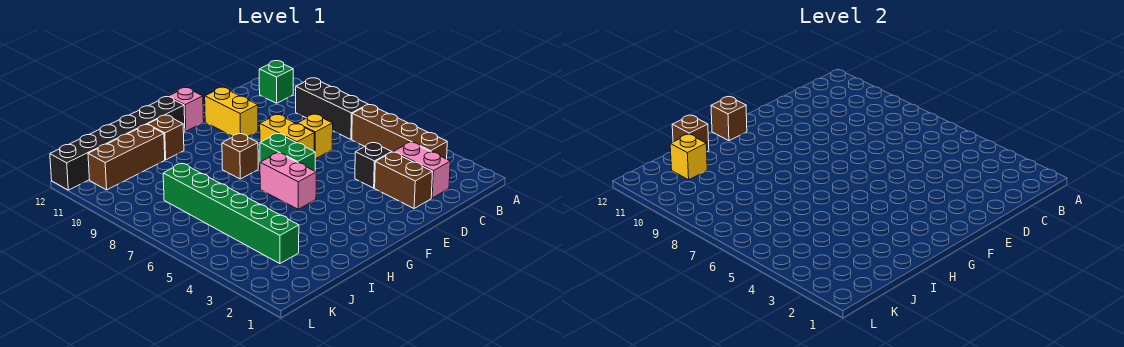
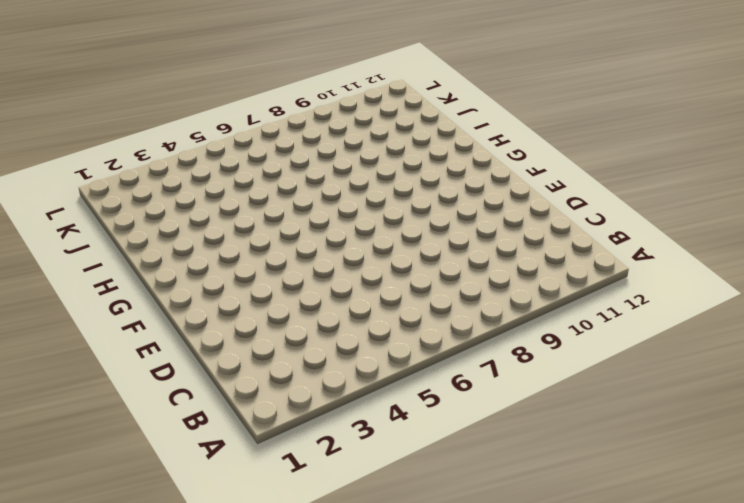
none -> brown brick B3:B6 level 1
none -> black brick B7:B9 level 1
none -> green brick B11 level 1

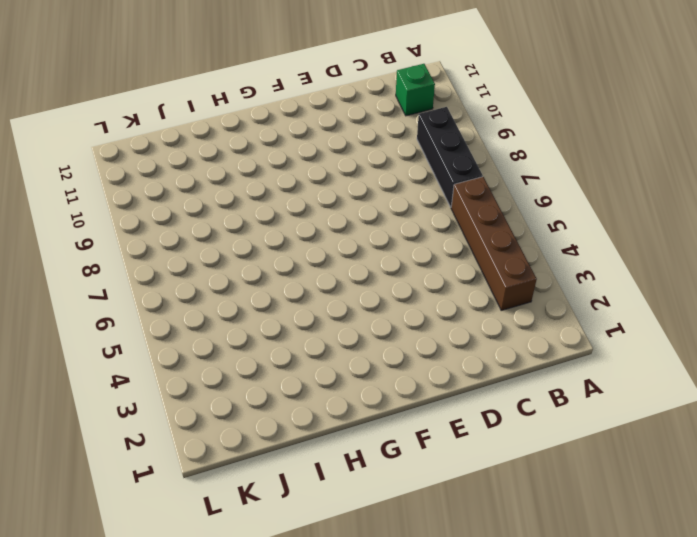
none -> pink brick C2:C3 level 1
none -> brown brick D2:D3 level 1
none -> black brick D4 level 1

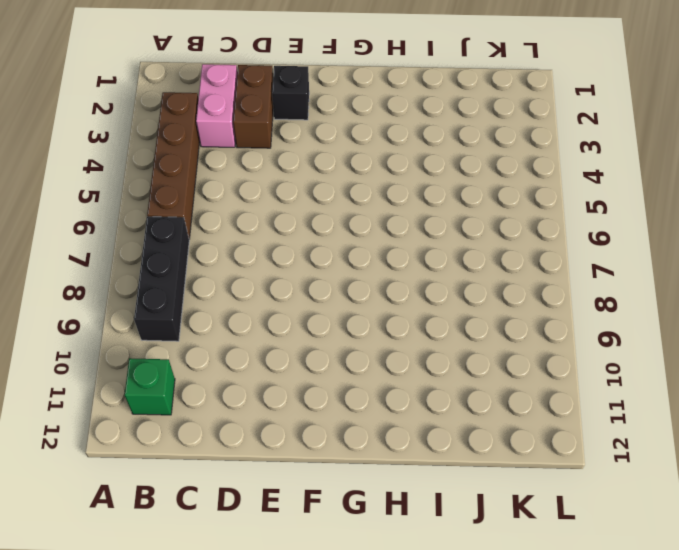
black brick E2 level 1 -> black brick D4 level 1
none -> yellow brick D7 level 1
none -> yellow brick E7:E8 level 1
none -> yellow brick E10:E11 level 1

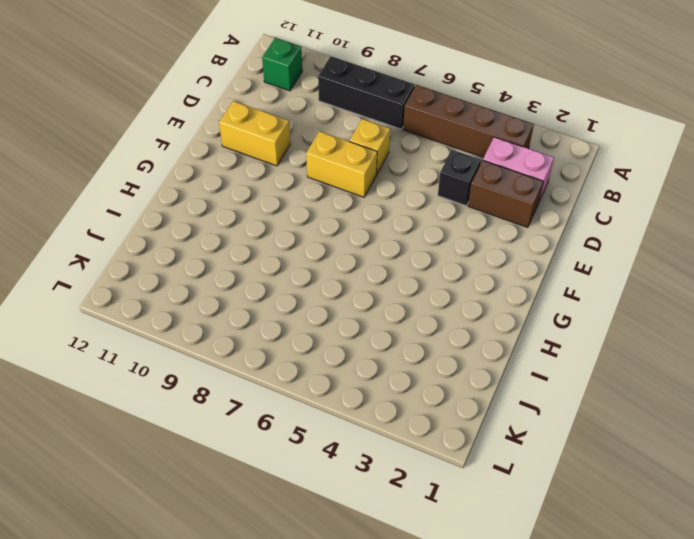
none -> green brick F6:F7 level 1
none -> pink brick F12 level 1
none -> pink brick G5:G6 level 1

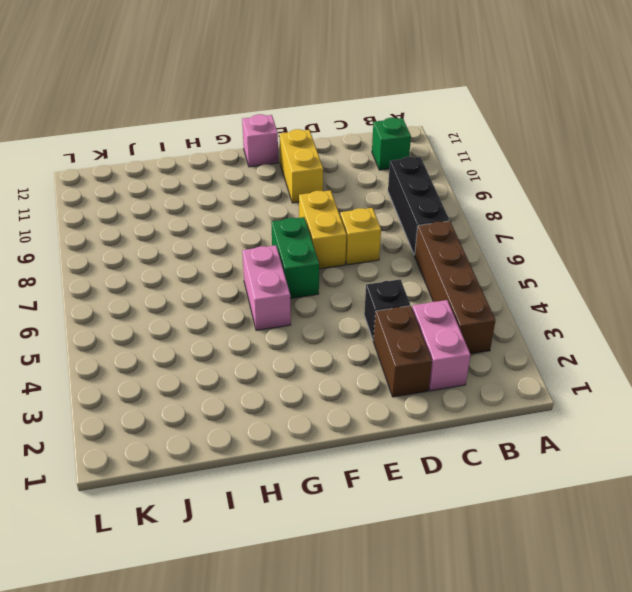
none -> brown brick G8 level 1
none -> black brick G12:L12 level 1
none -> brown brick H11 level 1

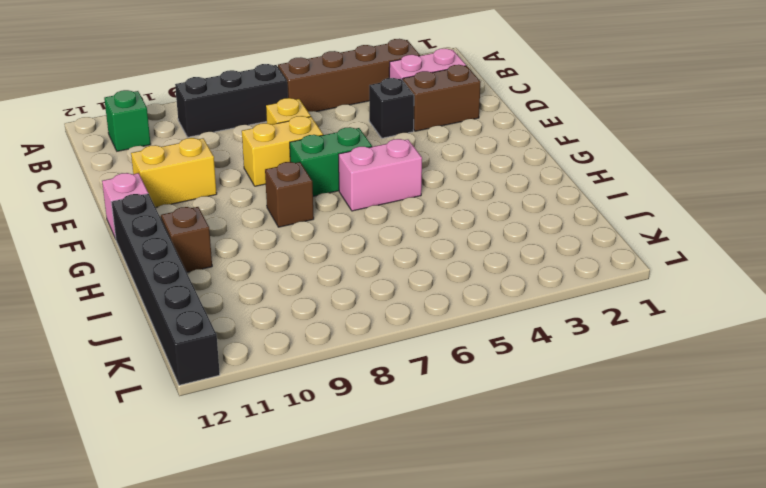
none -> brown brick I11:K11 level 1
none -> green brick J3:J8 level 1
none -> brown brick G12 level 2

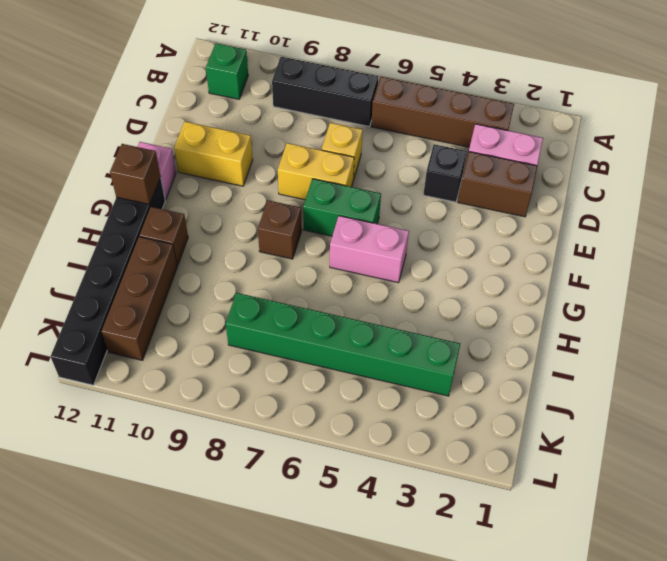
none -> brown brick I12 level 2
none -> yellow brick J11 level 2

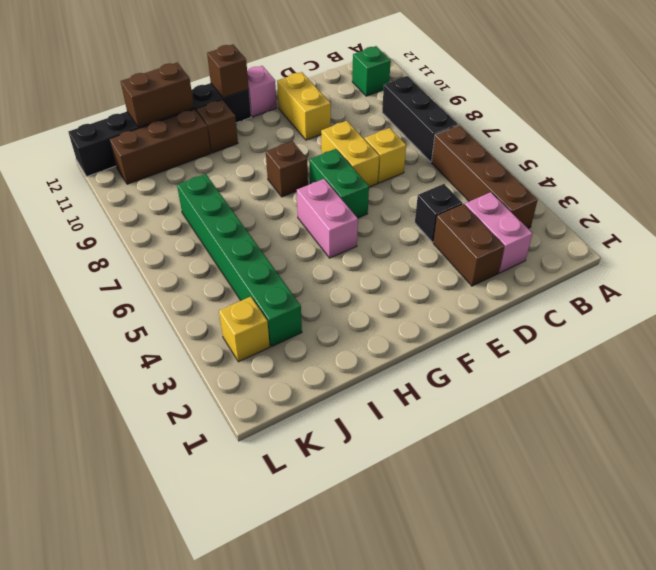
brown brick I12:J12 level 2 -> brown brick I12 level 2
yellow brick K3 level 1 -> yellow brick J11 level 2

